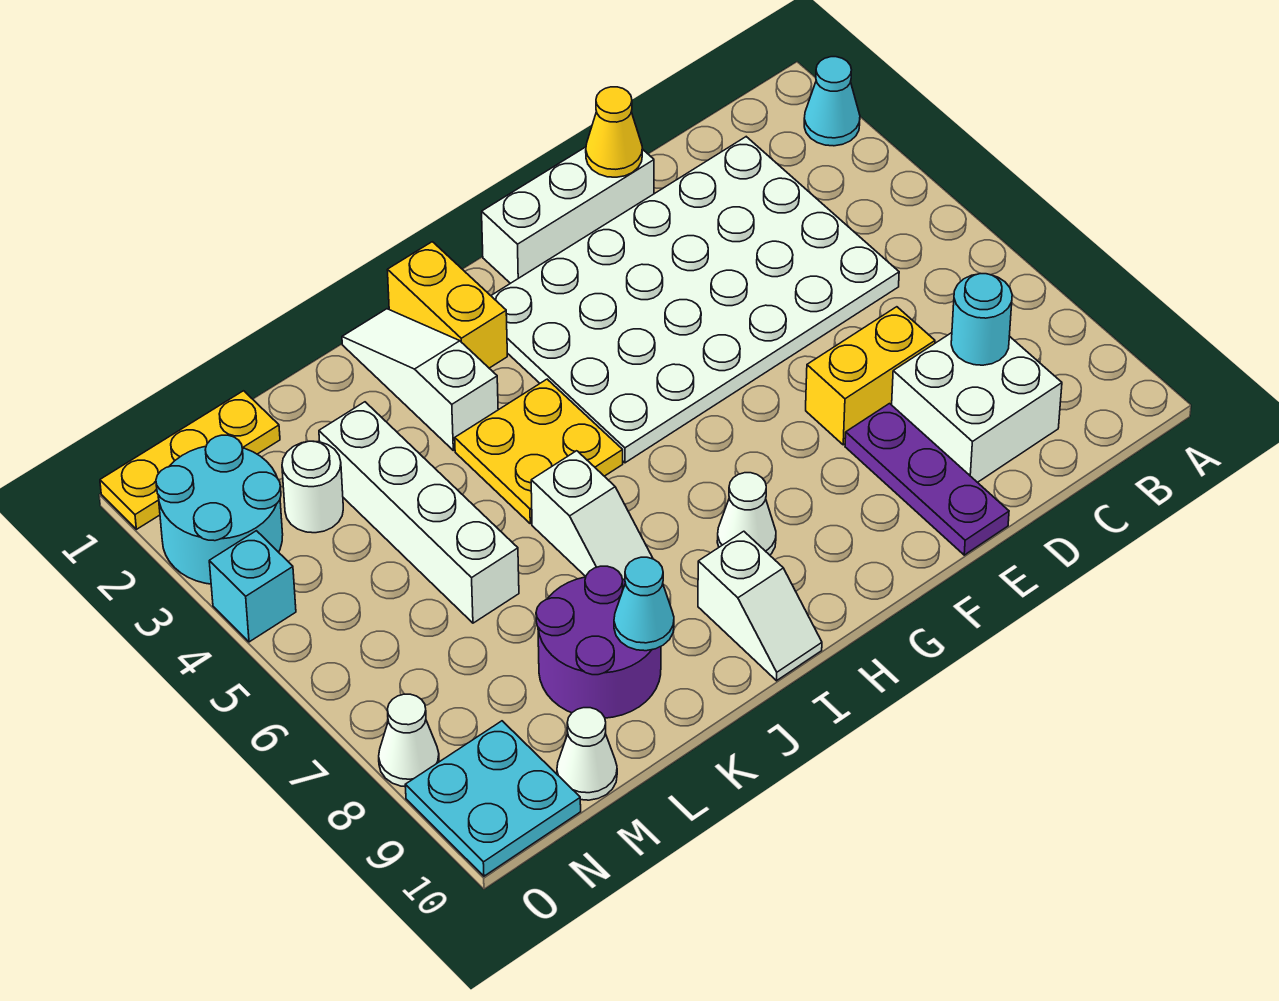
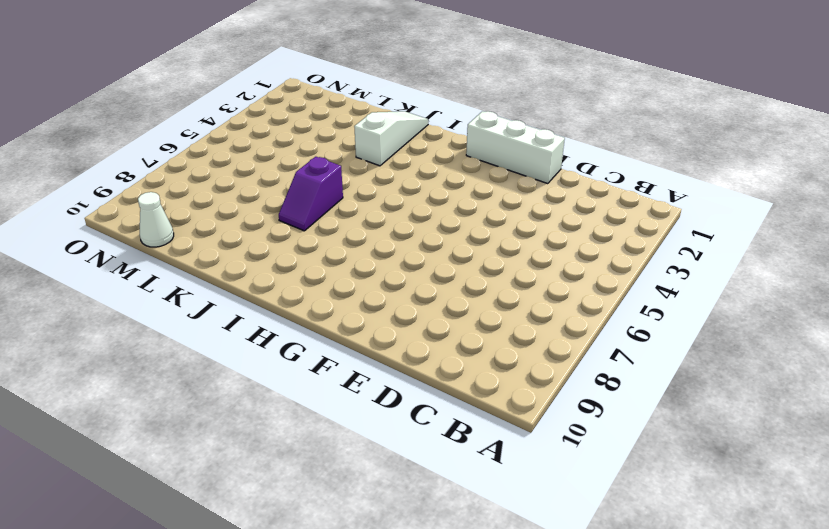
purple slope J6:J7 level 1 top 6 -> white slope J6:J7 level 1 top 6
none -> cyan cone A2 level 1
none -> white plate C2:H5 level 1
none -> white brick C8:D9 level 1

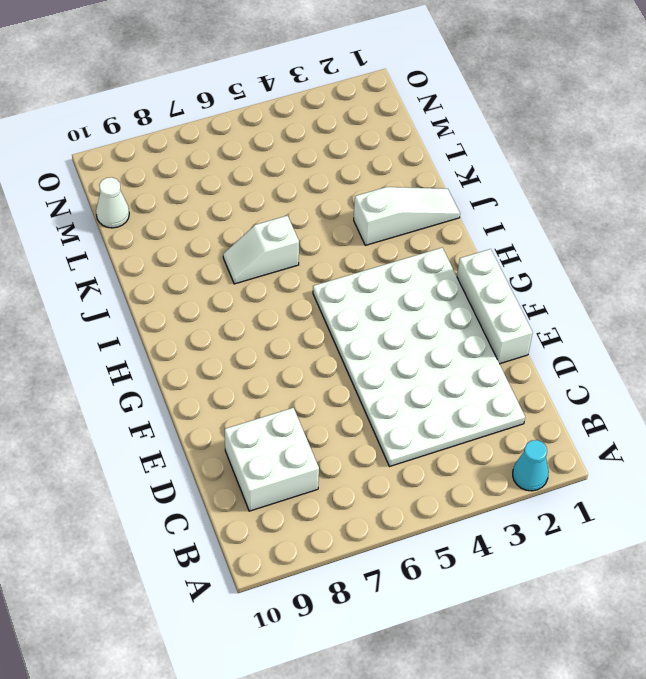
none -> yellow brick D7:E7 level 1
none -> purple plate E8:E10 level 1
none -> white cone H8 level 1

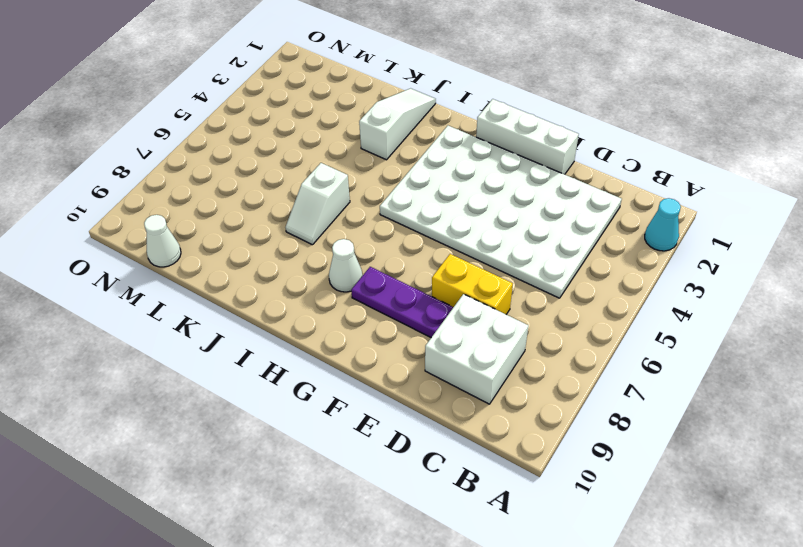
purple plate E8:G8 level 1 -> purple plate E8:E10 level 1
none -> yellow brick I1:I2 level 1
none -> yellow plate I4:J5 level 1
none -> white slope I9:I10 level 1 top 9

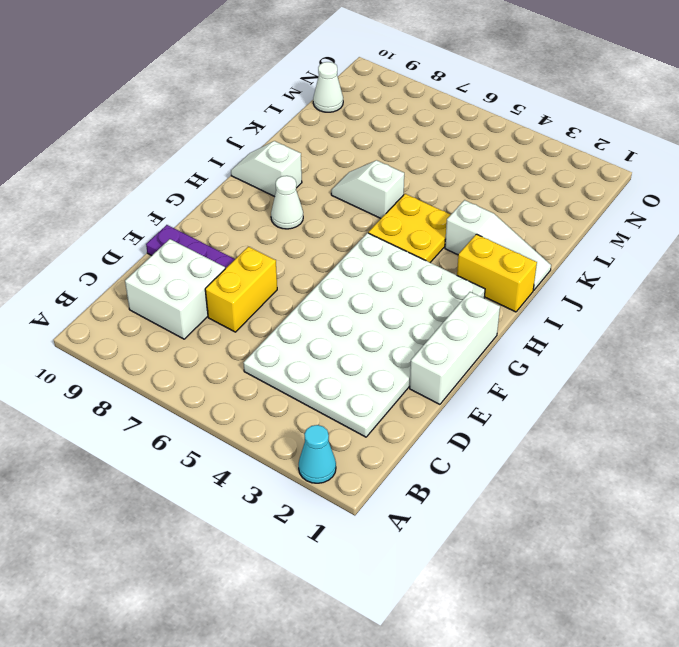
none -> purple round brick K8:L9 level 1
none -> white brick L3:L6 level 1
none -> yellow plate M1:O1 level 1

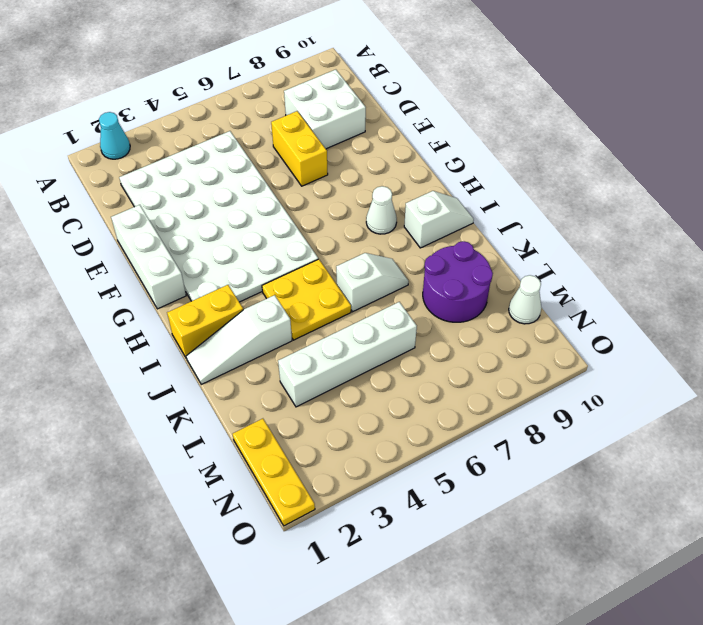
none -> purple plate E8:E10 level 1
none -> white round brick M3 level 1
none -> cyan round brick N2:O3 level 1

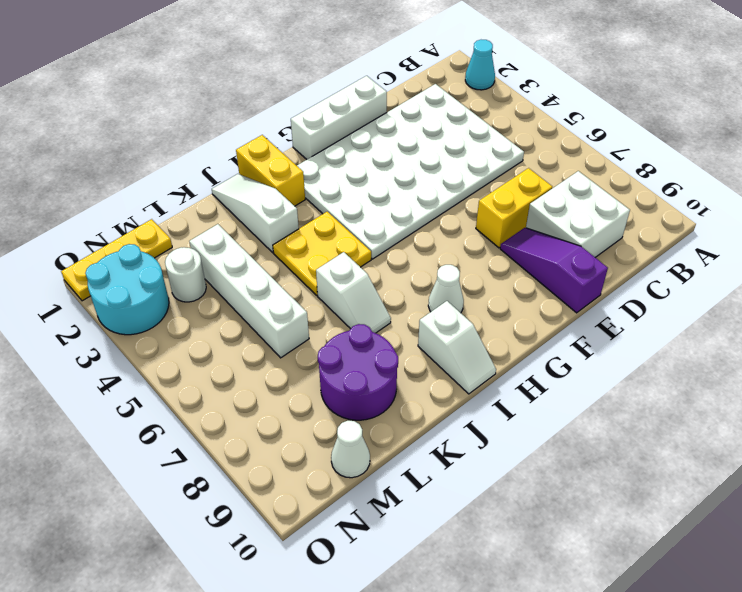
purple slope E8:E10 level 1 top 10 -> purple plate E8:E10 level 1
none -> cyan plate N9:O10 level 1
none -> cyan brick O4 level 1
none -> white cone O8 level 1

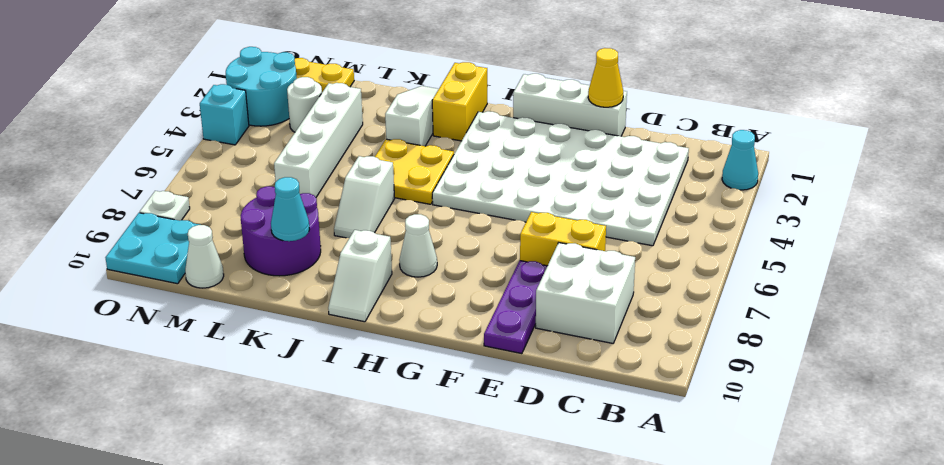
white plate O8 level 1 -> white cone O8 level 1
none -> cyan round brick C8 level 2

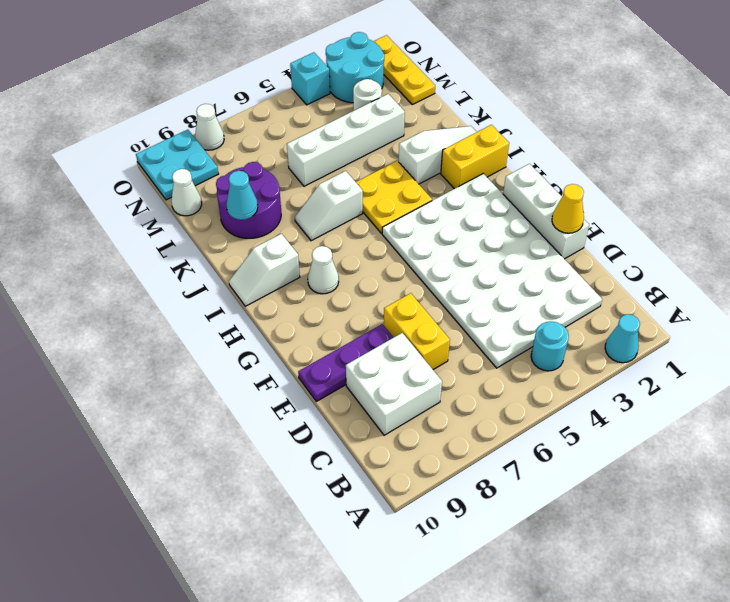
cyan round brick B4 level 1 -> cyan round brick C8 level 2

